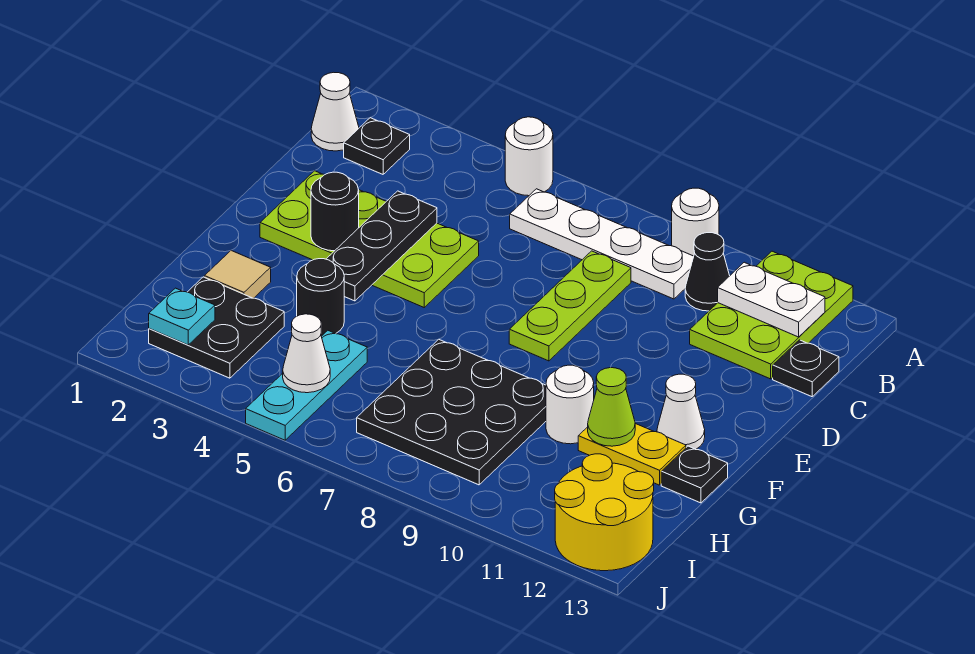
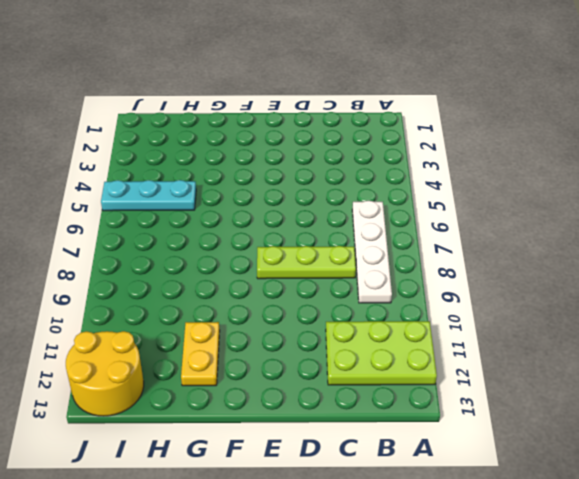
none -> white round brick A5 level 1
none -> white round brick A9 level 1
none -> white cone B1 level 1

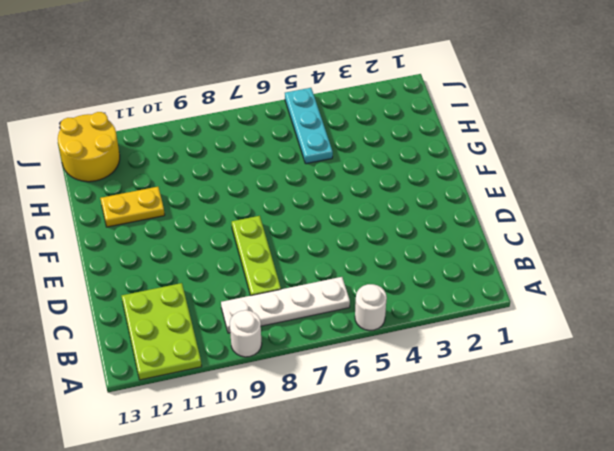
none -> white cone B1 level 1
none -> black plate B2 level 1
none -> black cone B10 level 1

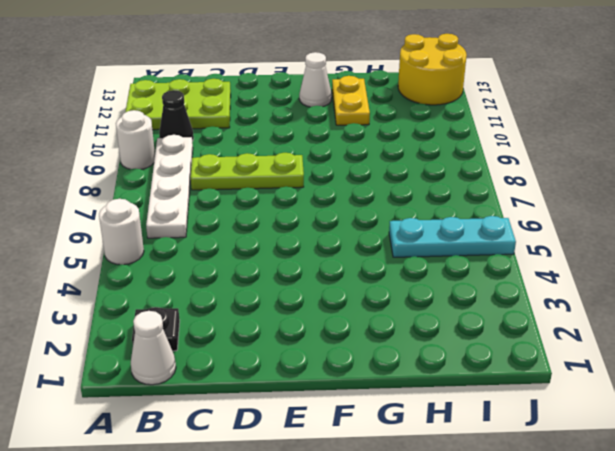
none -> black plate C13 level 1
none -> lime plate D2:E5 level 1
none -> tan tile G2 level 1

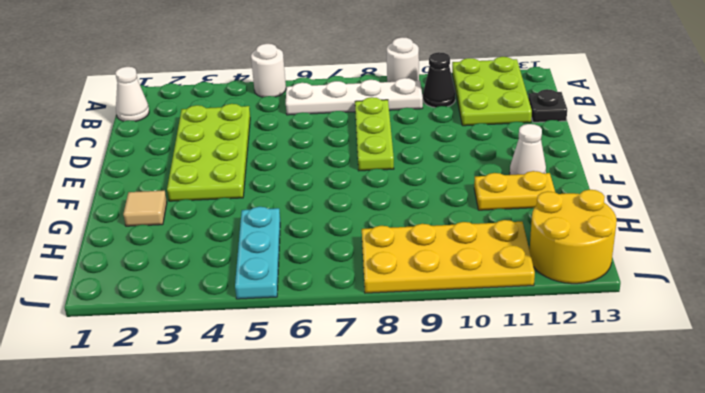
lime plate C3:F4 level 1 -> lime plate D2:E5 level 1
yellow plate I8:J11 level 1 -> black plate G7:I9 level 1
none -> black plate B2 level 1
none -> black round brick G4 level 1
none -> white round brick G10 level 1

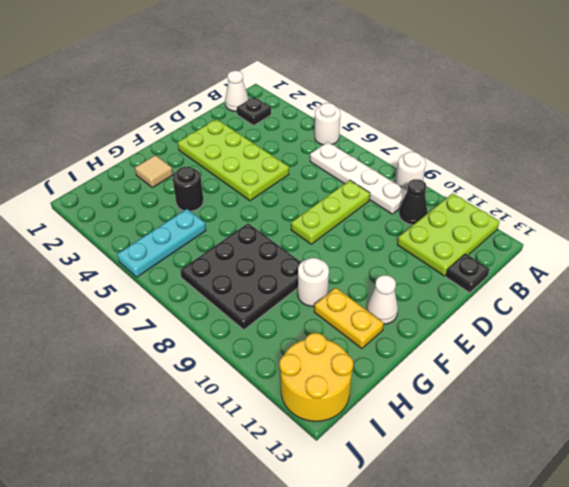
none -> black plate G13 level 1
none -> black plate H2:I3 level 1
none -> white plate B11:B12 level 2

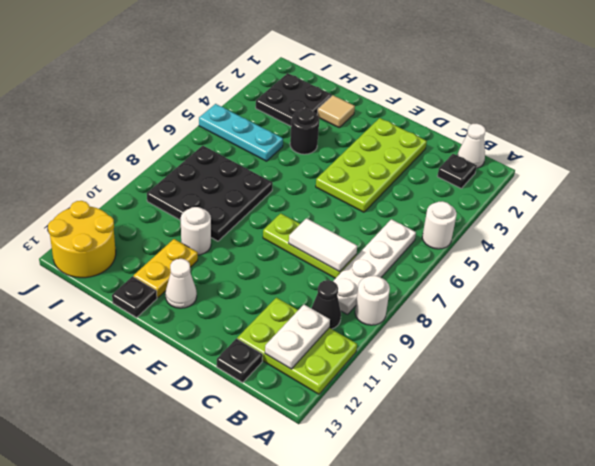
white tile C8:D8 level 2 -> none
none -> black plate D4:F4 level 2
none -> black round brick E3 level 2
none -> lime cone G11 level 2

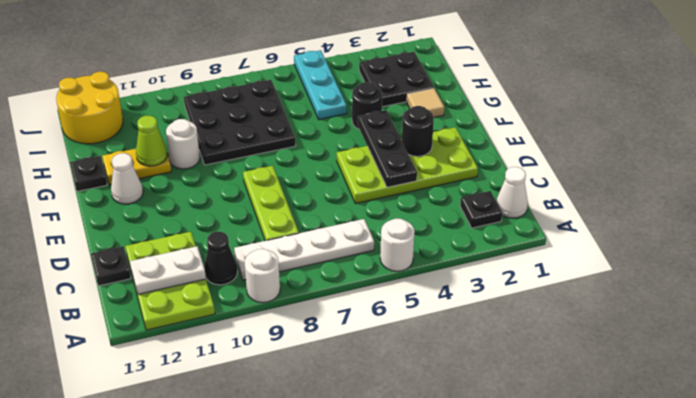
none -> cyan plate I2 level 2
none -> white cone I5 level 2

